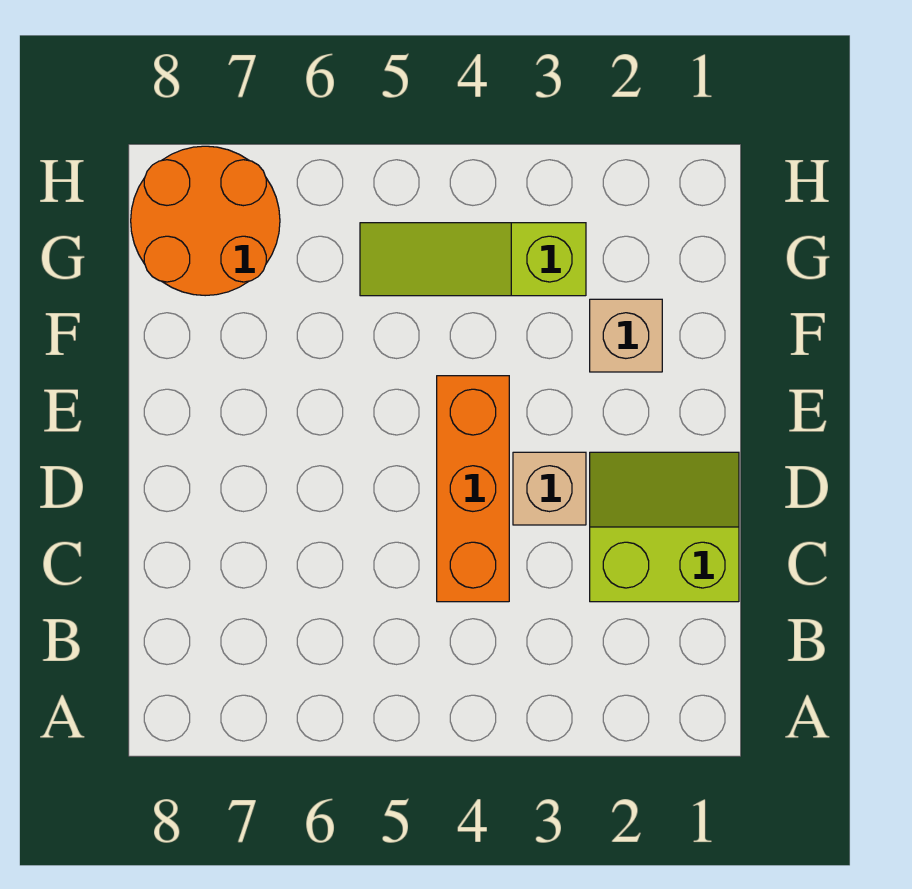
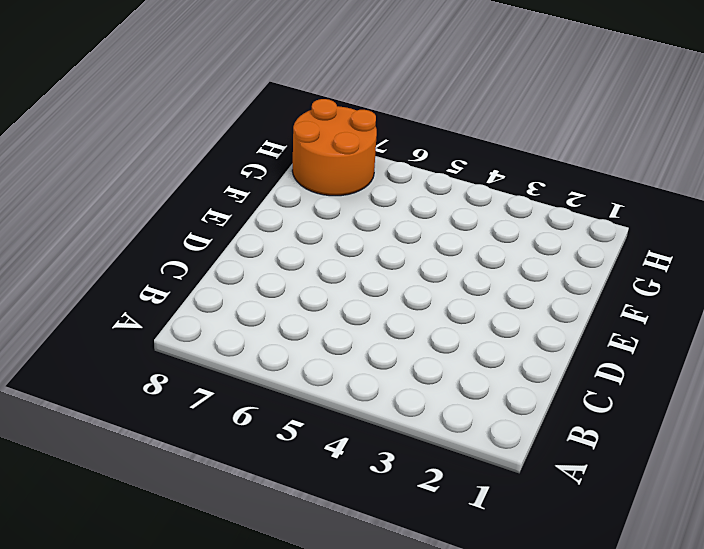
none -> lime slope C1:D2 level 1 top C
none -> orange brick C4:E4 level 1

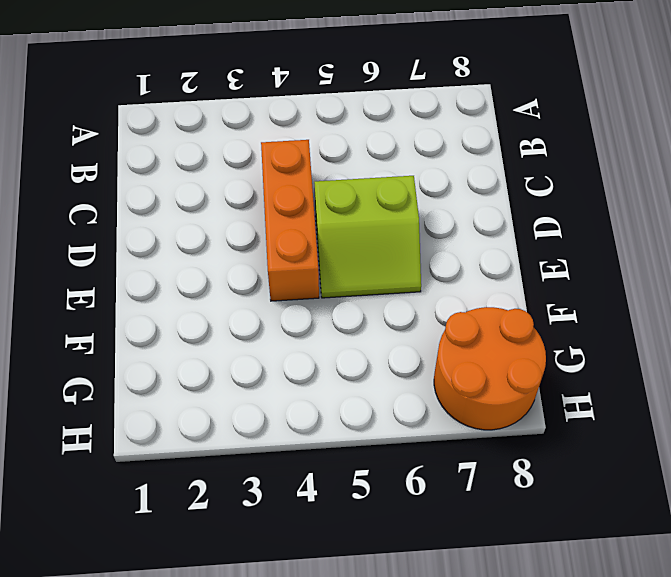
lime slope D5:E6 level 1 top D -> lime slope C1:D2 level 1 top C
none -> tan brick D3 level 1
none -> tan brick F2 level 1

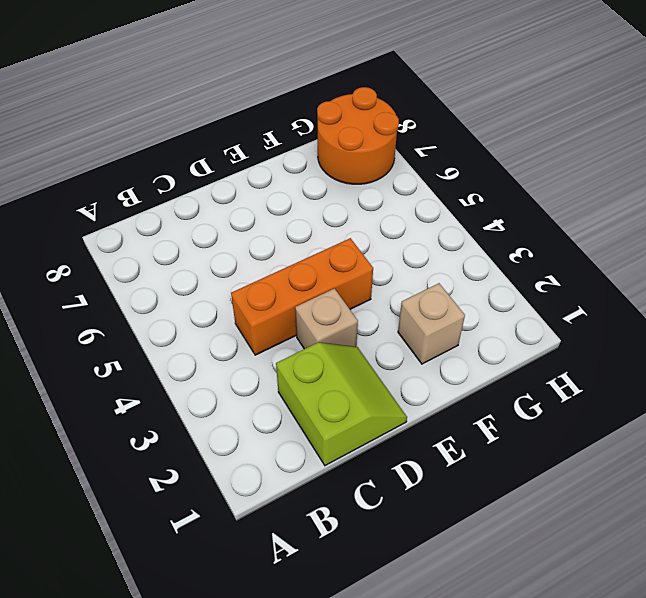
none -> lime slope G3:G5 level 1 top 3

